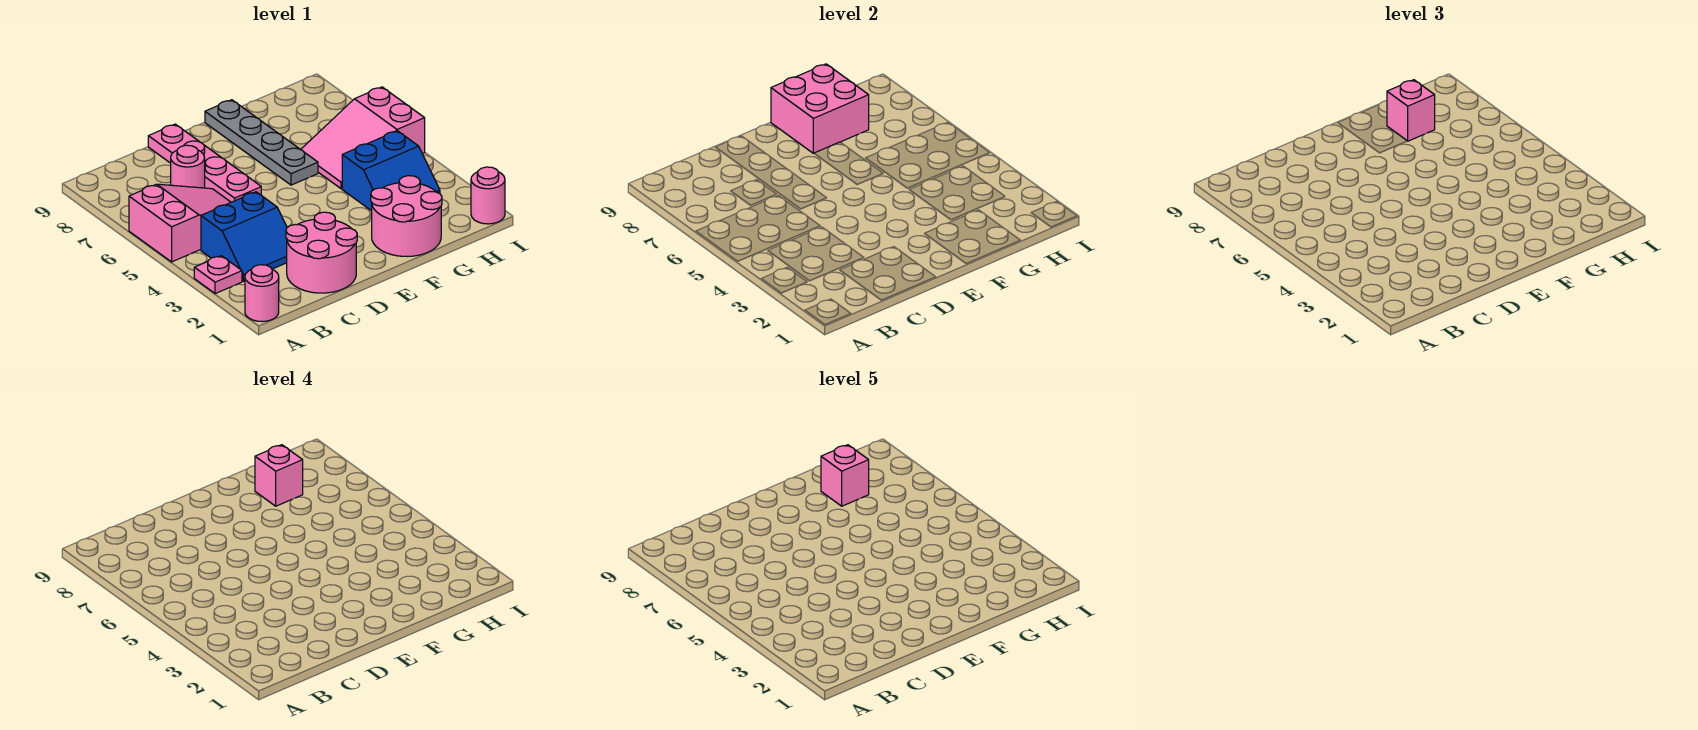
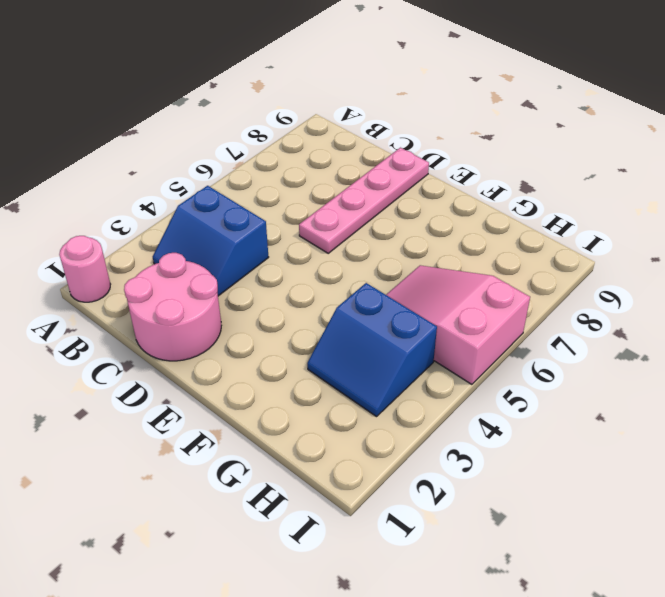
none -> pink plate A3 level 1
none -> pink slope A5:C6 level 1 top A
none -> pink round brick C7 level 1

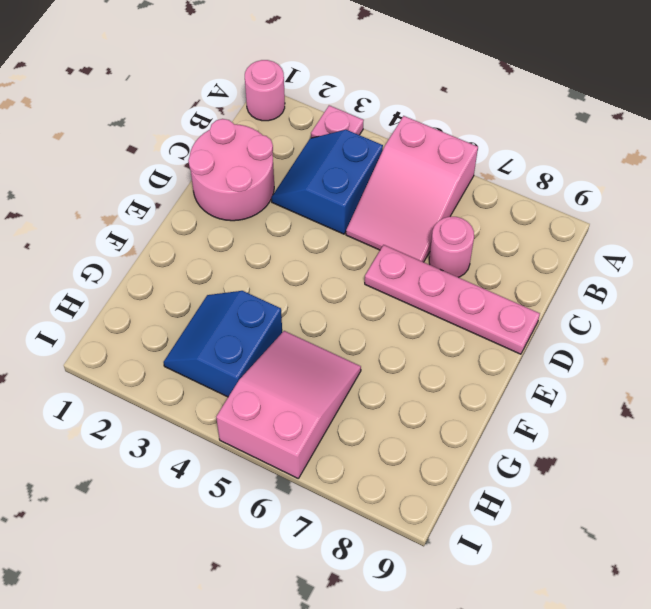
none -> pink round brick F1:G2 level 1
none -> grey plate F6:F9 level 1
none -> pink round brick I1 level 1

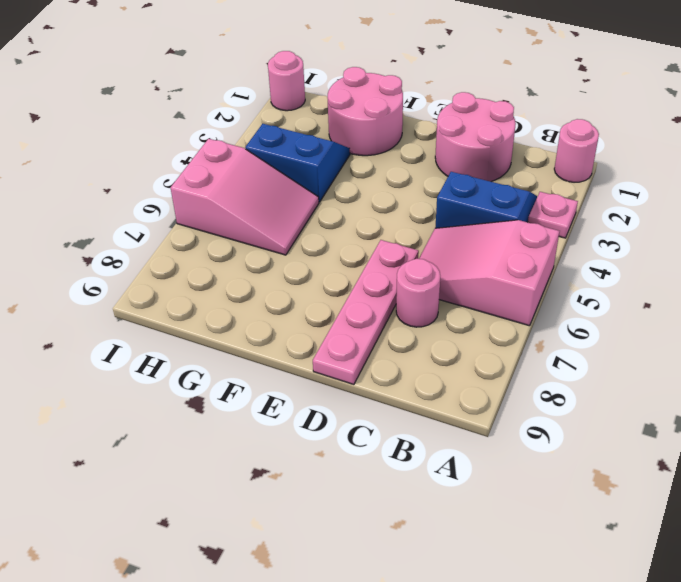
none -> grey plate F6:F9 level 1
none -> pink brick F8:G9 level 2
none -> pink brick G8 level 3

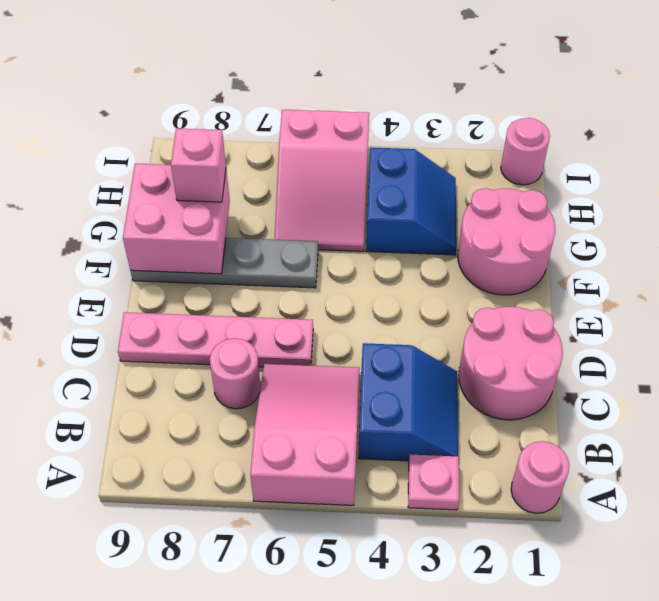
none -> pink brick G8 level 4
none -> pink brick G8 level 5

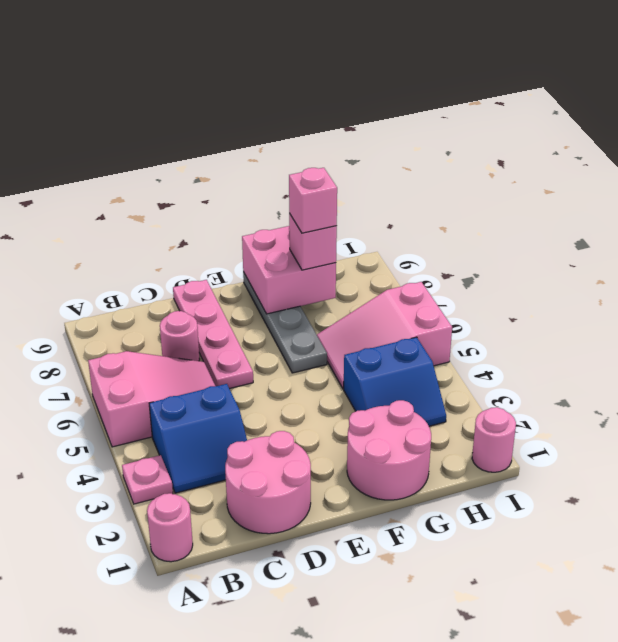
none -> pink brick G8 level 5

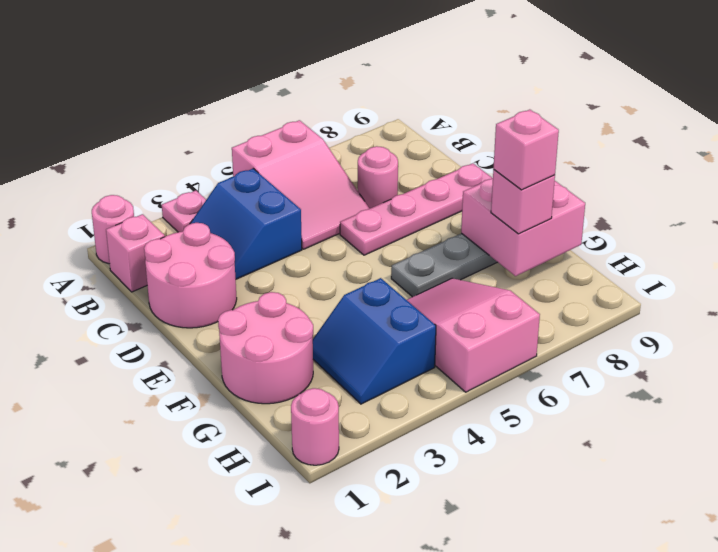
pink brick B1 level 1 -> pink brick G8 level 5

